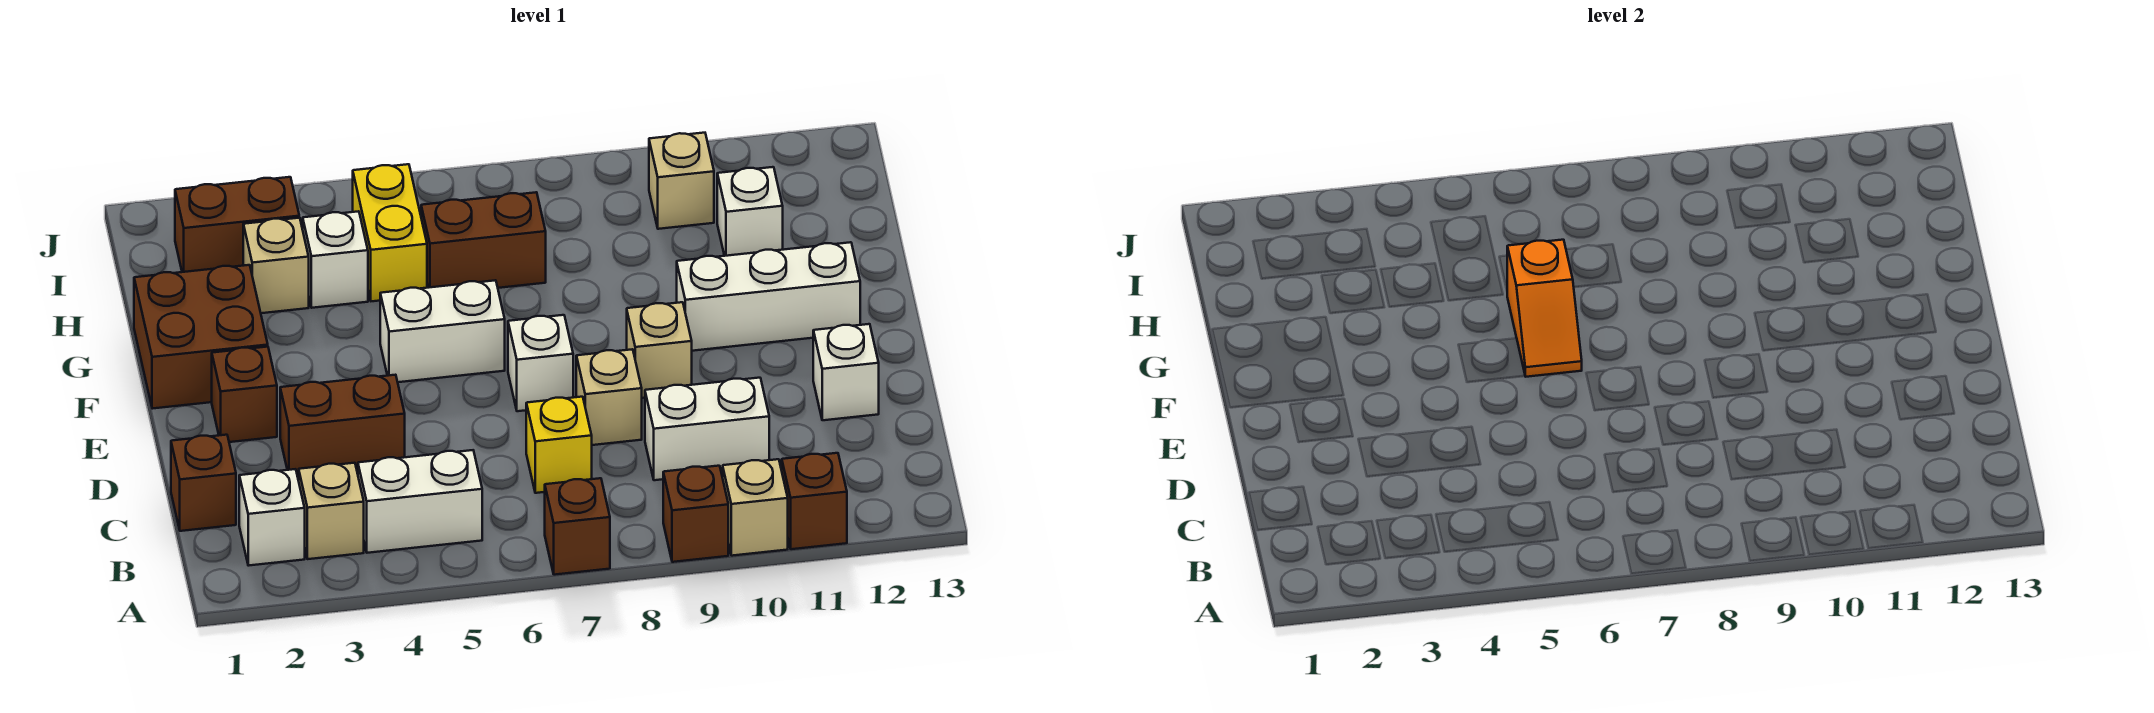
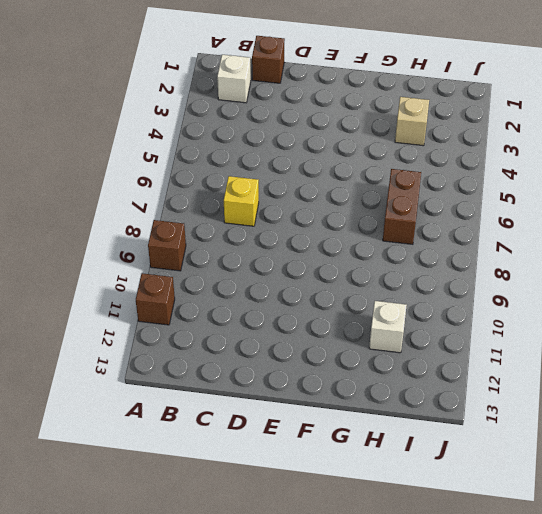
none -> brown brick A7 level 1
none -> tan brick A10 level 1
none -> tan brick B3 level 1

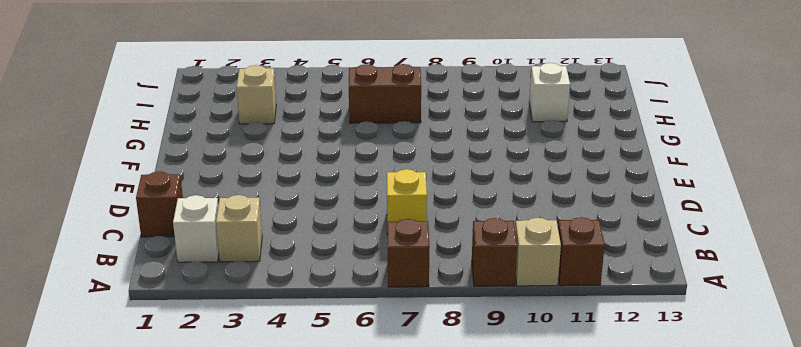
none -> white brick B4:B5 level 1
none -> white brick C9:C10 level 1
none -> brown brick D3:D4 level 1

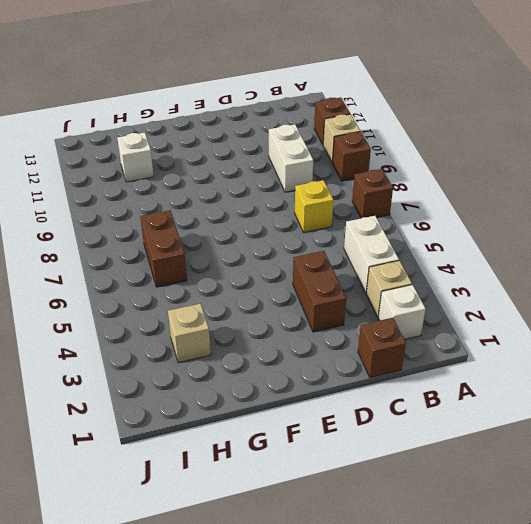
none -> tan brick D8 level 1
none -> white brick D12 level 1
none -> brown brick E2 level 1

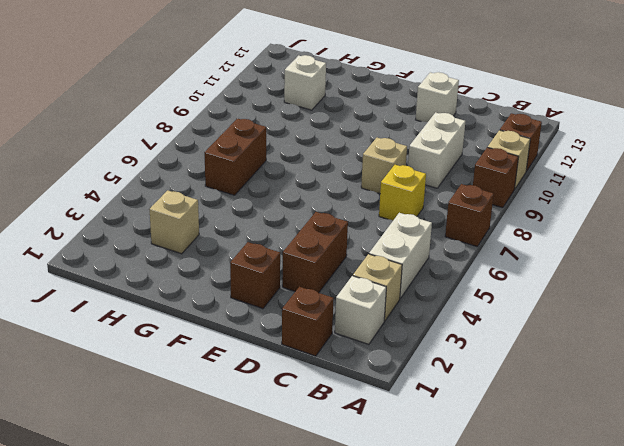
none -> white brick E7 level 1
none -> tan brick E9 level 1
none -> brown brick F1:G2 level 1

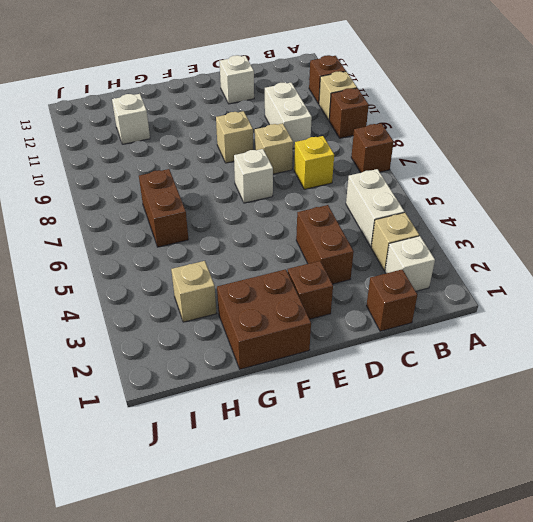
none -> white brick F5:F6 level 1
none -> white brick F10:F12 level 1
none -> white brick H4 level 1

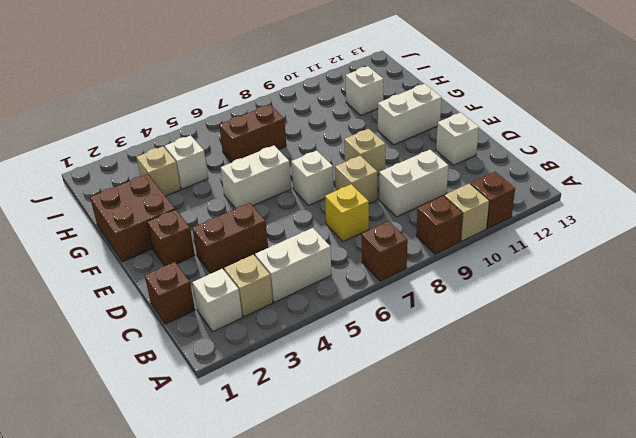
white brick F11:F12 level 1 -> white brick F10:F12 level 1
none -> yellow brick H5:I5 level 1
none -> brown brick I2:I3 level 1
none -> tan brick I10 level 1

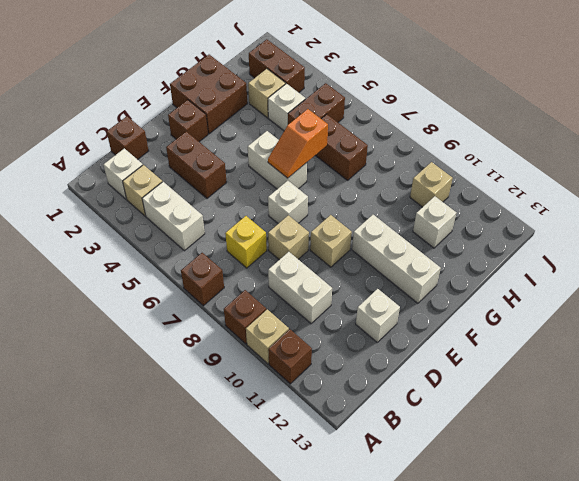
brown brick H5:I5 level 1 -> yellow brick H5:I5 level 1

